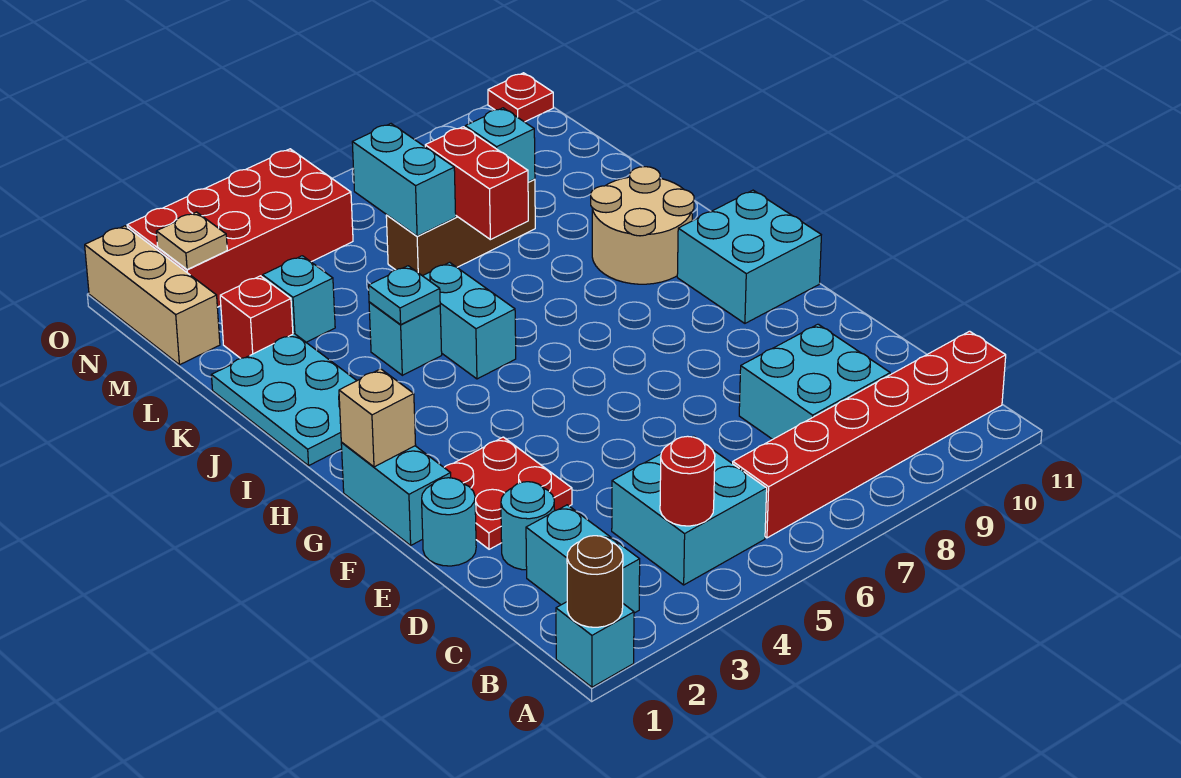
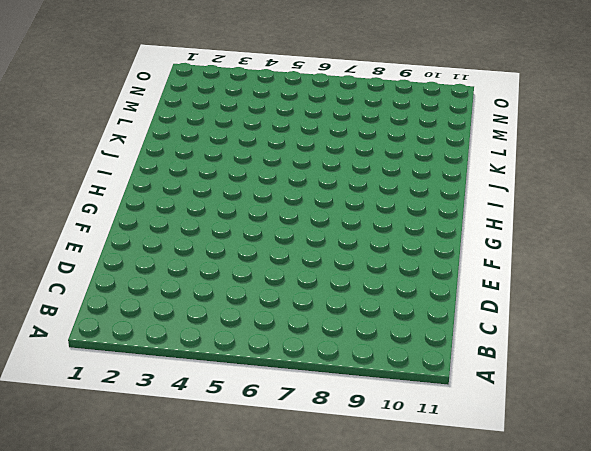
none -> cyan brick A1 level 1
none -> cyan brick B2:C2 level 1
none -> cyan brick B4:C5 level 1

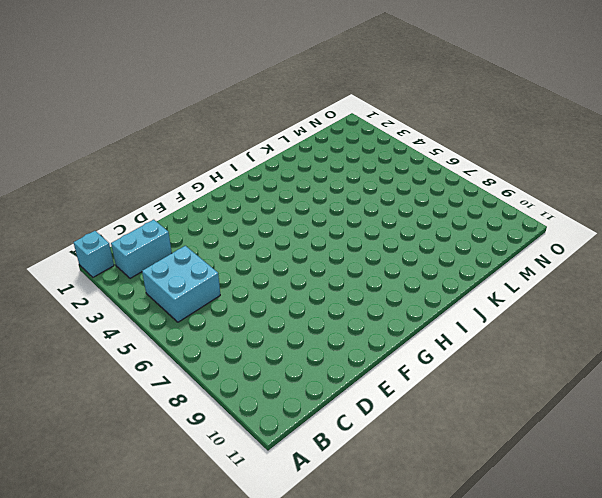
none -> red brick B6:B11 level 1
none -> cyan brick C8:D9 level 1
none -> cyan round brick D2 level 1

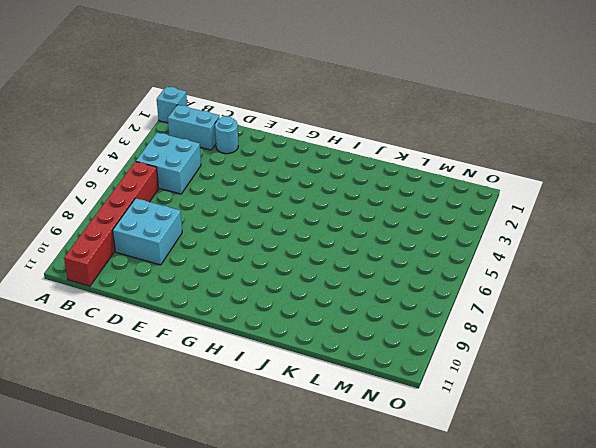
none -> cyan round brick E1 level 1
none -> red plate E2:F3 level 1
none -> cyan brick F1:G1 level 1

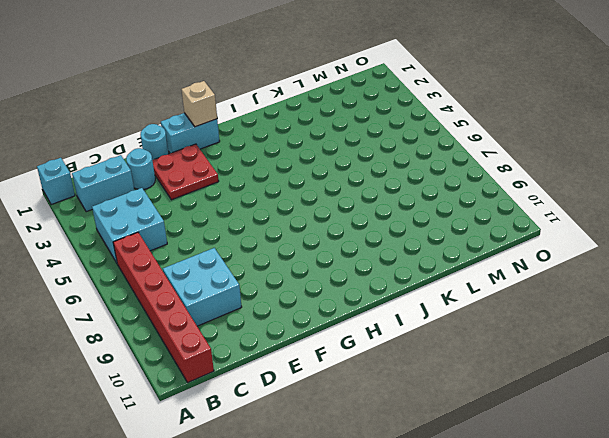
none -> cyan brick G10:H11 level 1
none -> cyan plate I1:K2 level 1
none -> cyan brick I5:J5 level 1

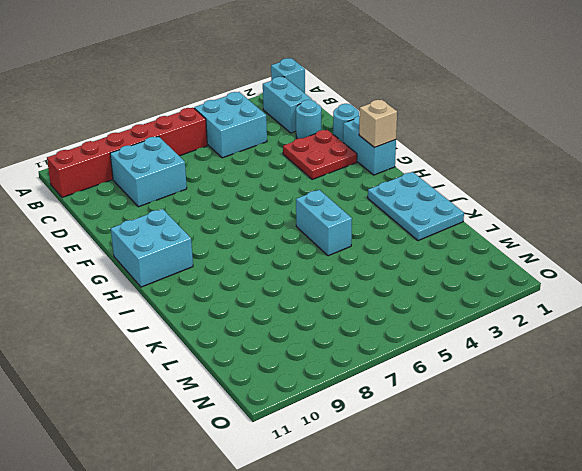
none -> tan round brick I9:J10 level 1
none -> cyan brick J4 level 1
none -> red brick L2 level 1

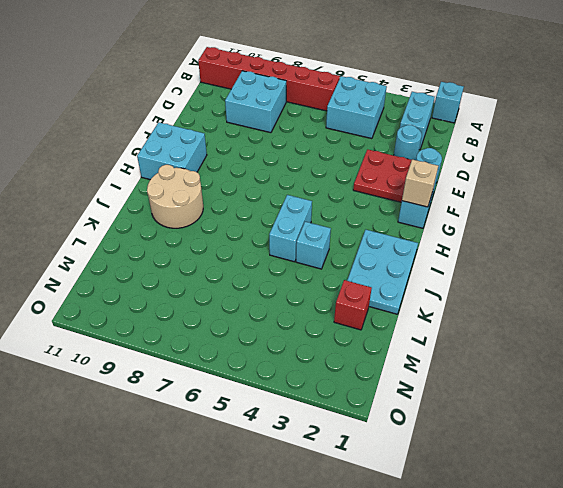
none -> cyan brick L3 level 1
none -> brown brick L6:L8 level 1
none -> tan brick M1:O1 level 1

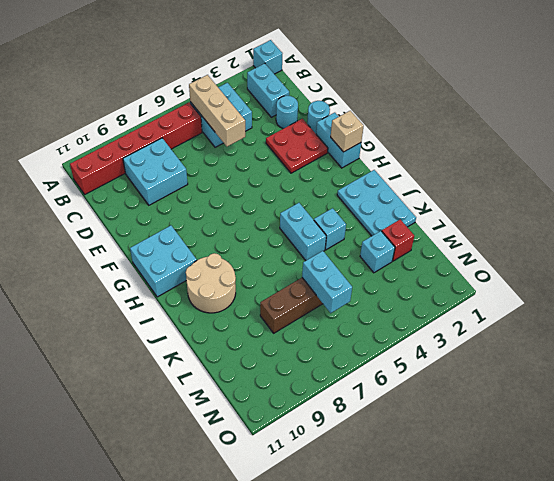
tan brick B5:D5 level 2 -> tan brick M1:O1 level 1
none -> red brick N2:O5 level 1
none -> red plate O11 level 1
none -> brown round brick A1 level 2

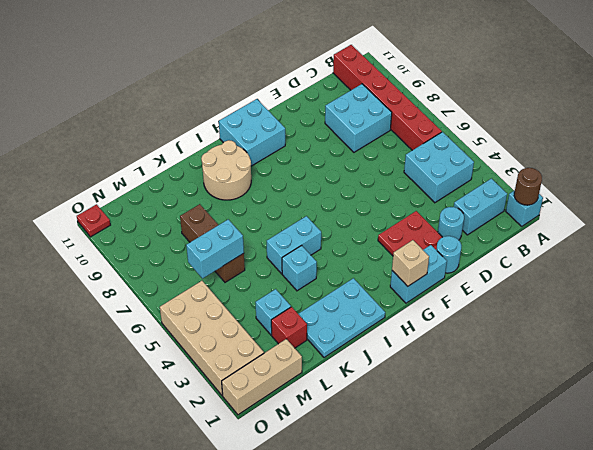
tan brick N2:O5 level 1 -> red brick N2:O5 level 1
none -> red round brick B4 level 2
none -> cyan plate J4 level 2
none -> red brick K7:L7 level 2

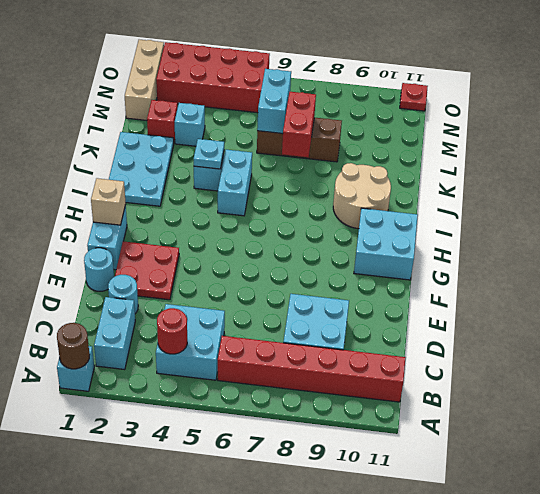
none -> cyan brick L8 level 2
none -> tan plate N2 level 2

